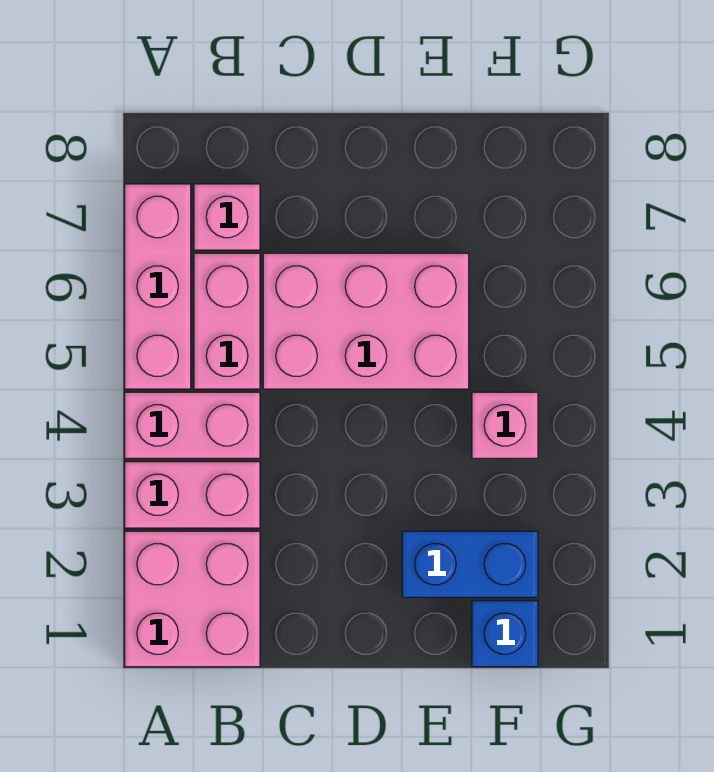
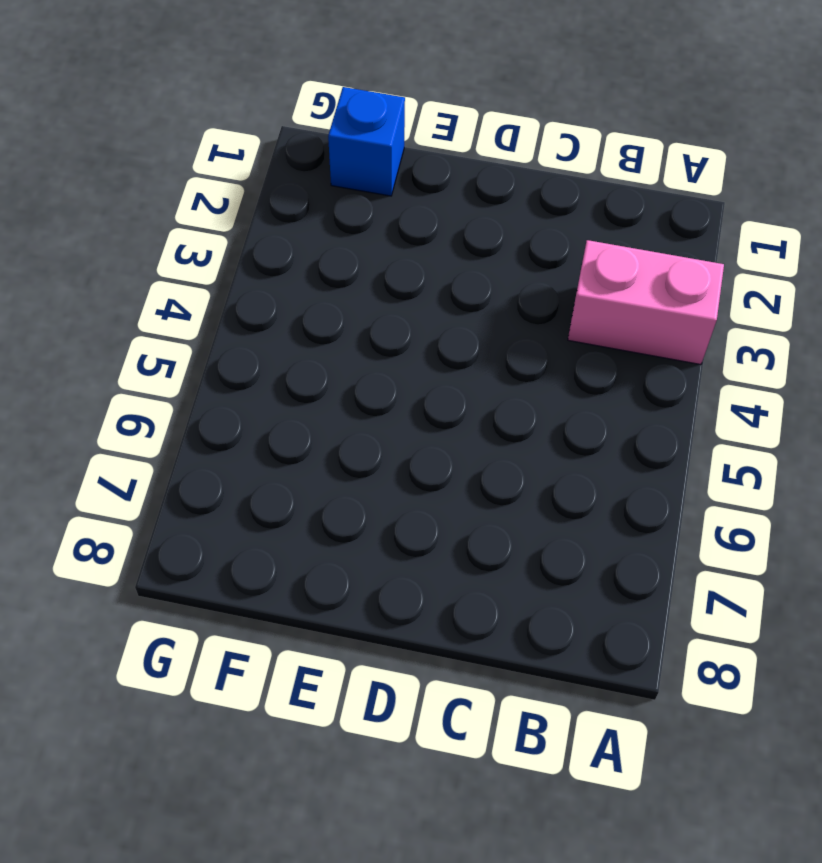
none -> pink brick A1:B2 level 1
none -> pink brick A4:B4 level 1

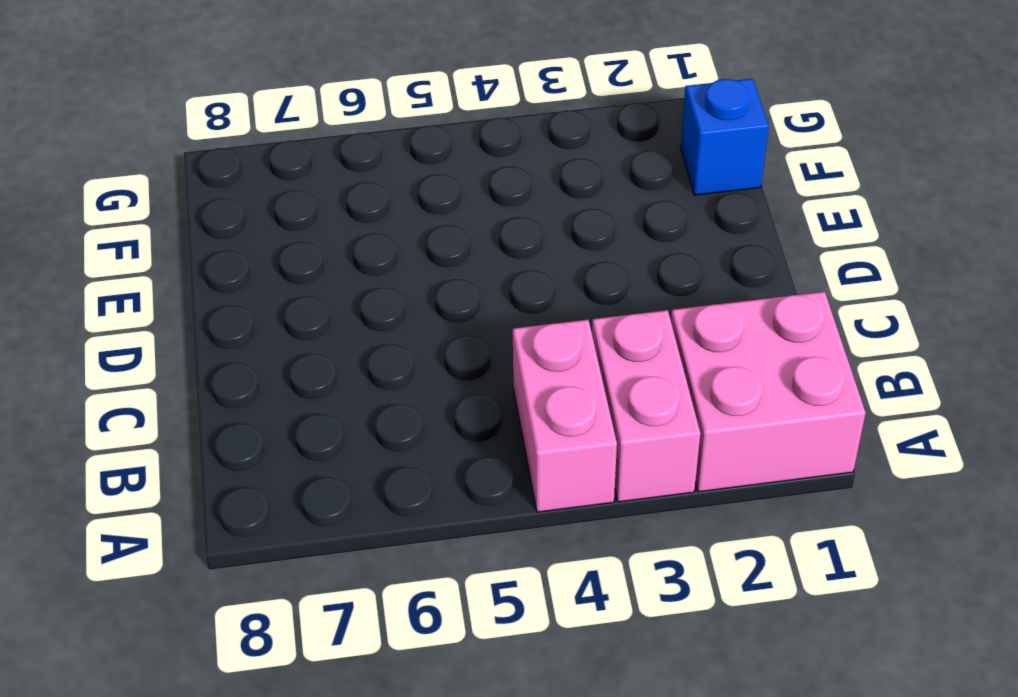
none -> pink brick A5:A7 level 1
none -> pink brick B5:B6 level 1

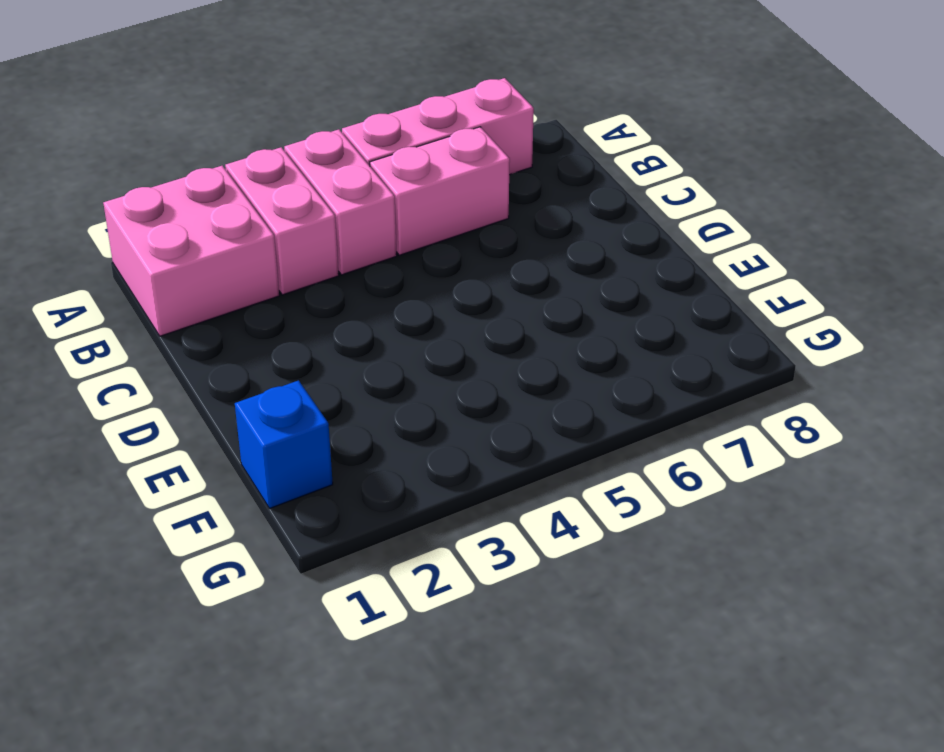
none -> pink brick B7 level 1
none -> pink brick C5:E6 level 1

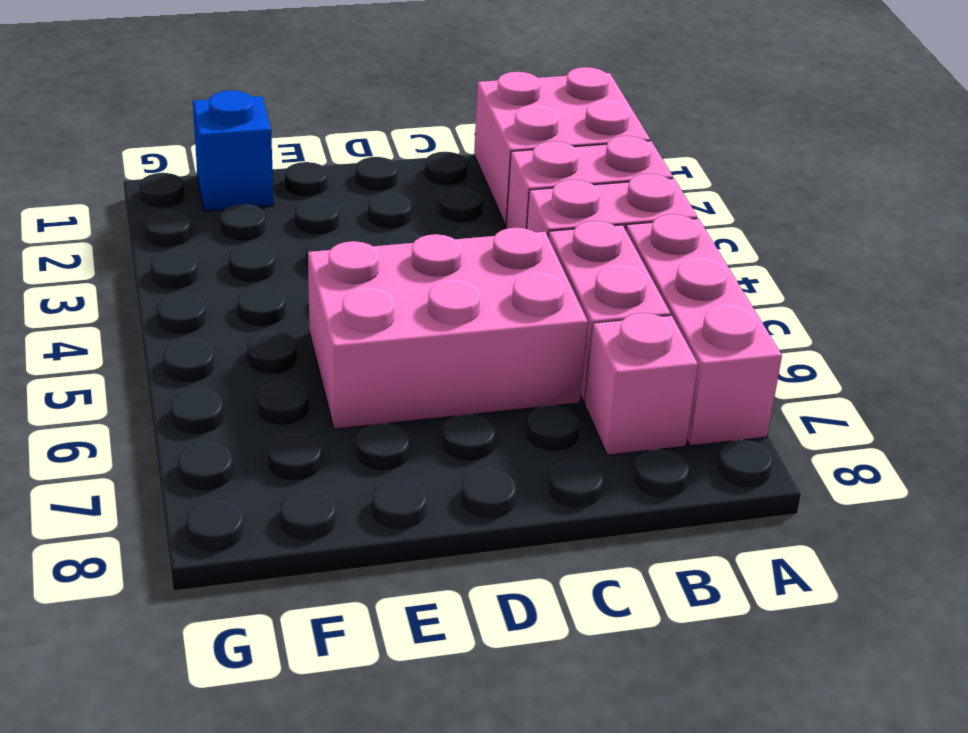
none -> blue brick E2:F2 level 1
none -> pink brick F4 level 1

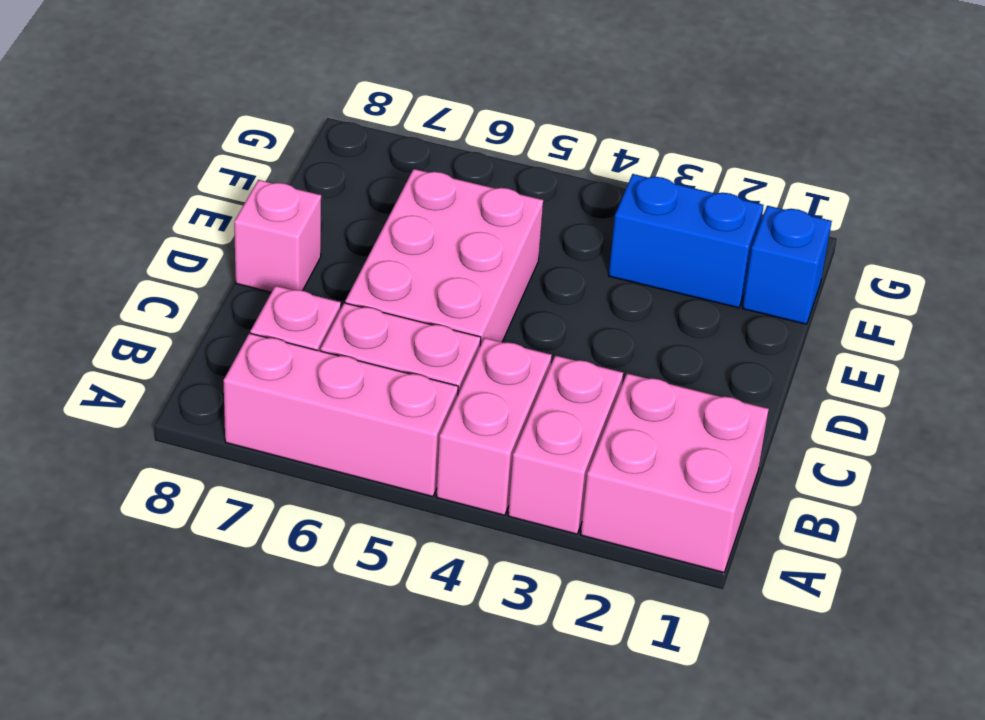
pink brick D8 level 1 -> pink brick F4 level 1
blue brick F2:F3 level 1 -> blue brick E2:F2 level 1

